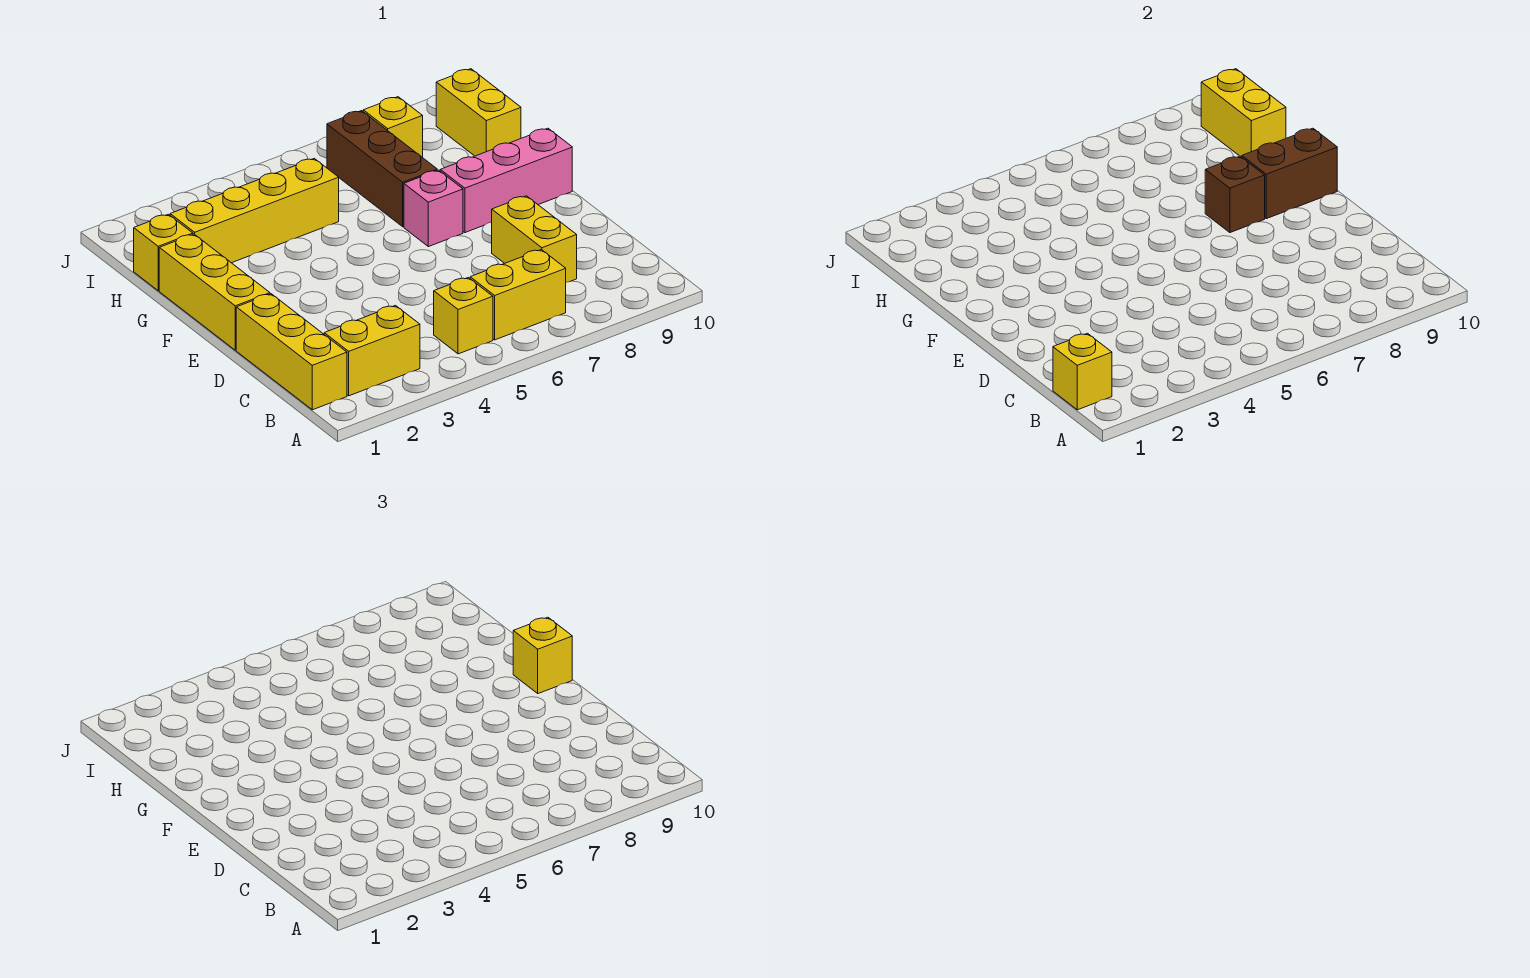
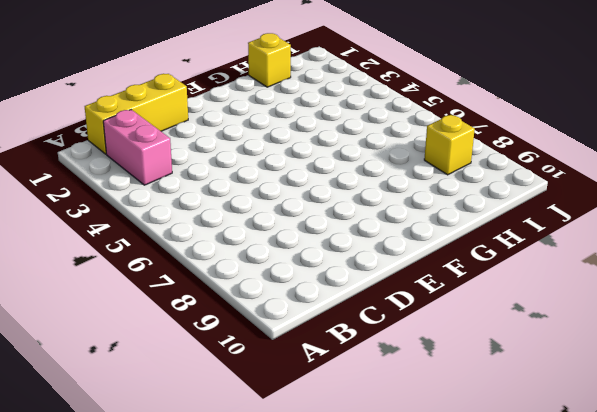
pink brick B2:B3 level 1 -> yellow brick B2:B3 level 1
none -> yellow brick B5 level 1
none -> yellow brick B6:B7 level 1
none -> yellow brick C8:D8 level 1

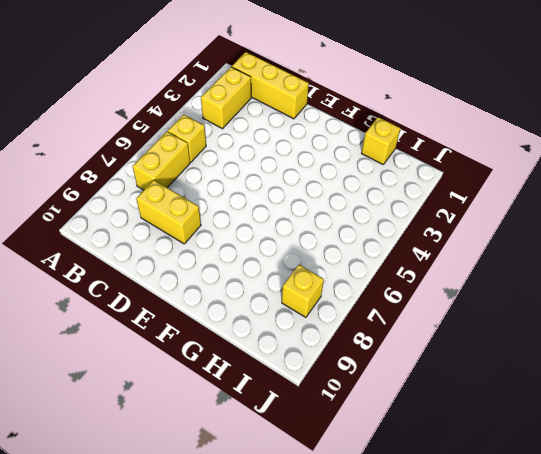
none -> yellow brick E1:G1 level 1
none -> pink brick F7 level 1
none -> pink brick F8:F10 level 1

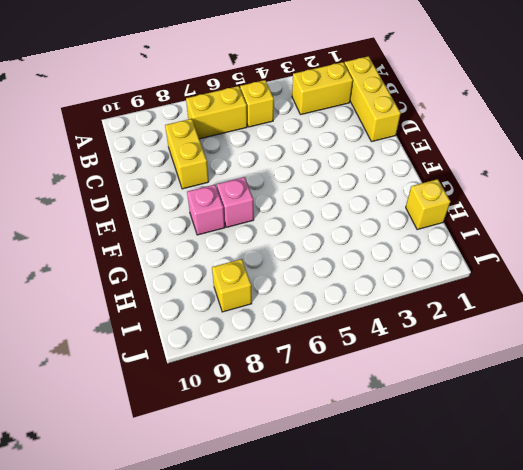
pink brick F8 level 1 -> pink brick F8:F10 level 1
none -> yellow brick E1:G1 level 1
none -> brown brick G7:I7 level 1
none -> yellow brick H2:H5 level 1

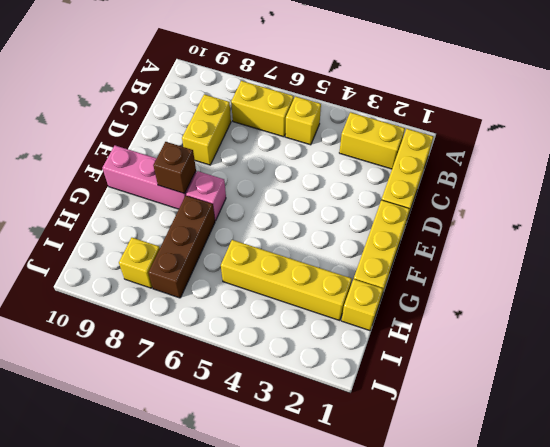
none -> yellow brick H10:I10 level 1
none -> yellow brick B1 level 2
none -> brown brick F9:F10 level 2

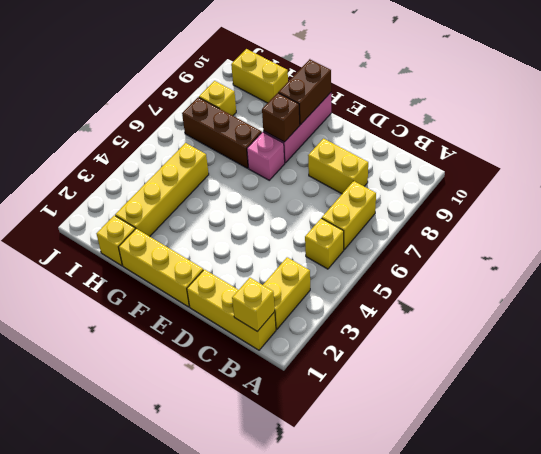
none -> yellow brick H10:I10 level 2
none -> yellow brick F10 level 3

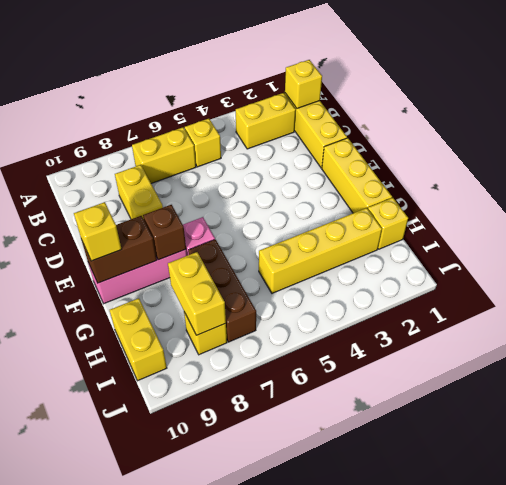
yellow brick H8:I8 level 2 -> yellow brick H10:I10 level 2

